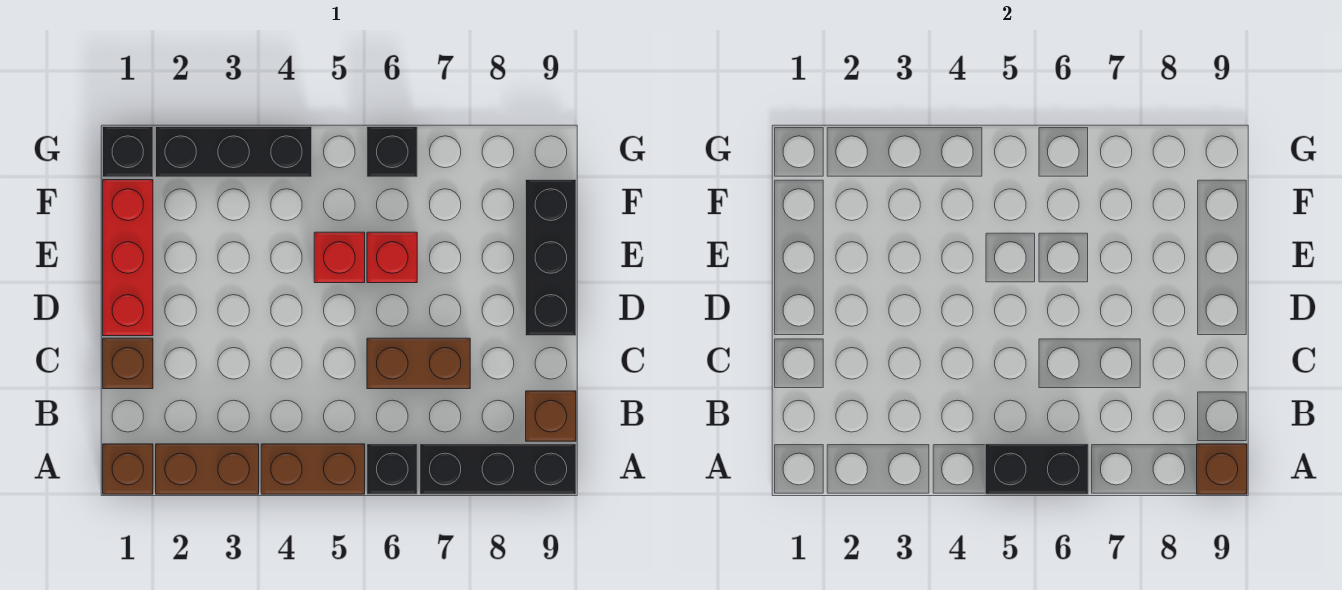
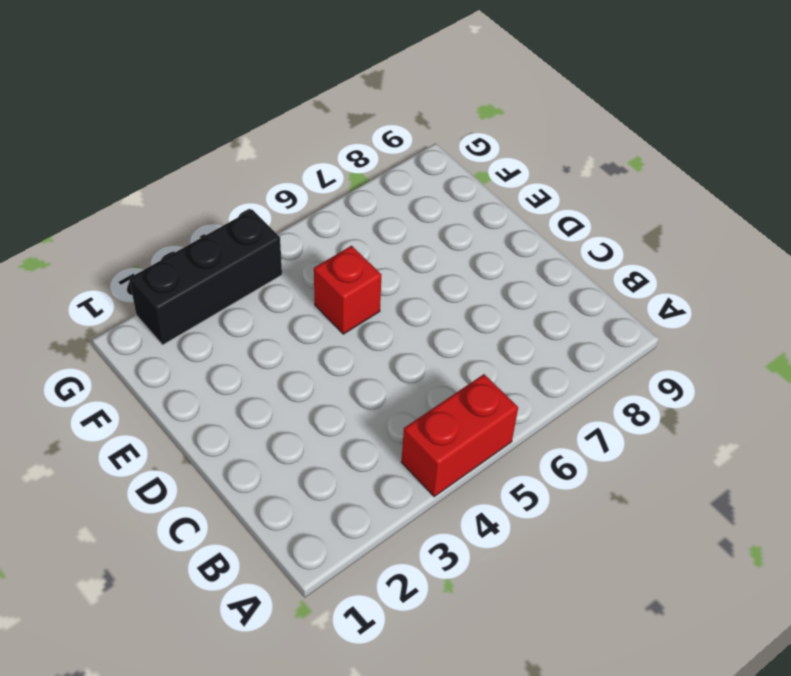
red brick A4:A5 level 1 -> brown brick A4:A5 level 1
none -> brown brick A1 level 1
none -> brown brick A2:A3 level 1
none -> black brick A6 level 1

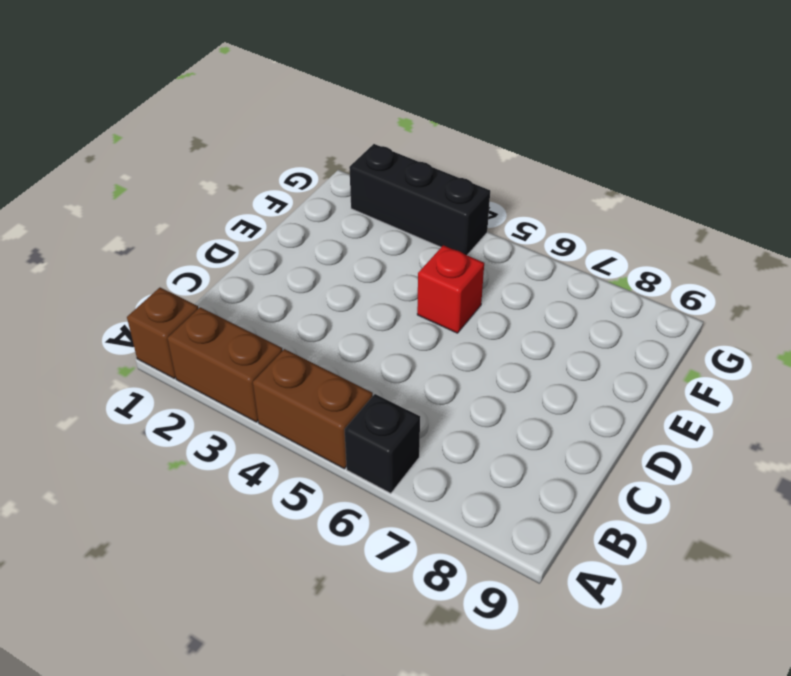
none -> black brick A7:A9 level 1
none -> brown brick B9 level 1
none -> brown brick C1 level 1

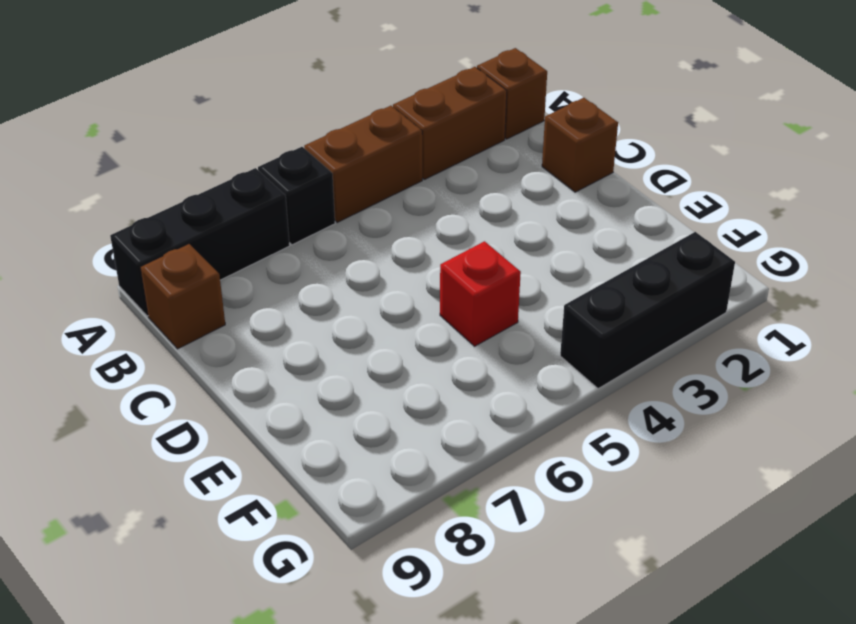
none -> brown brick C6:C7 level 1
none -> red brick D1:F1 level 1
none -> black brick D9:F9 level 1

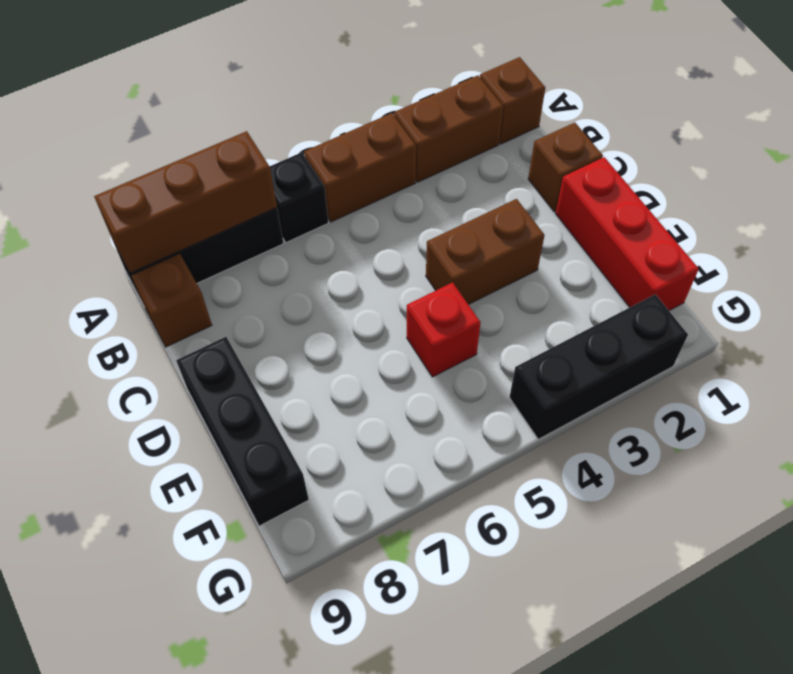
brown brick A7:A9 level 2 -> brown brick A9 level 2
brown brick D3:D4 level 1 -> brown brick C6:C7 level 1
none -> red brick E6 level 1
none -> black brick G1 level 1
none -> black brick G6 level 1

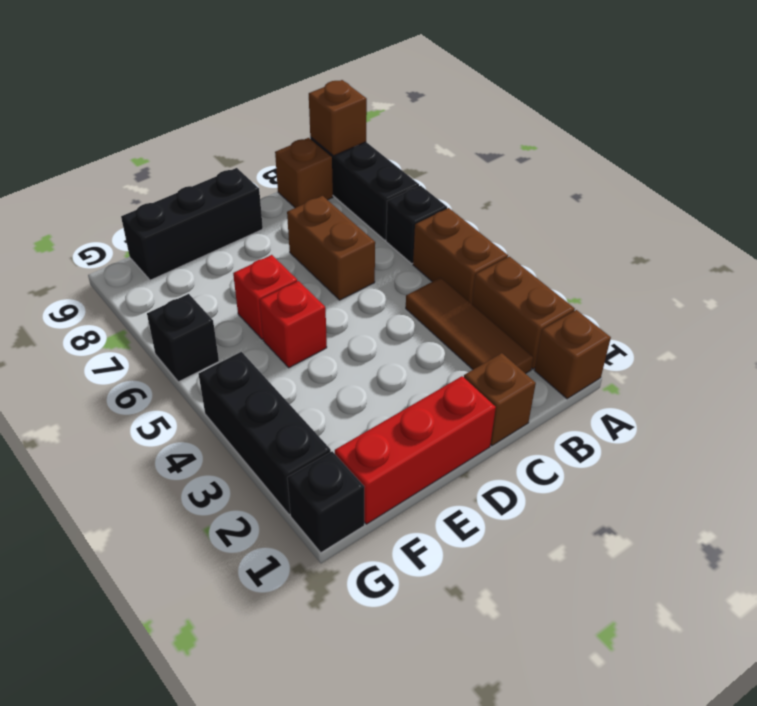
brown tile B2:B4 level 1 -> none
none -> black brick A5:A6 level 2

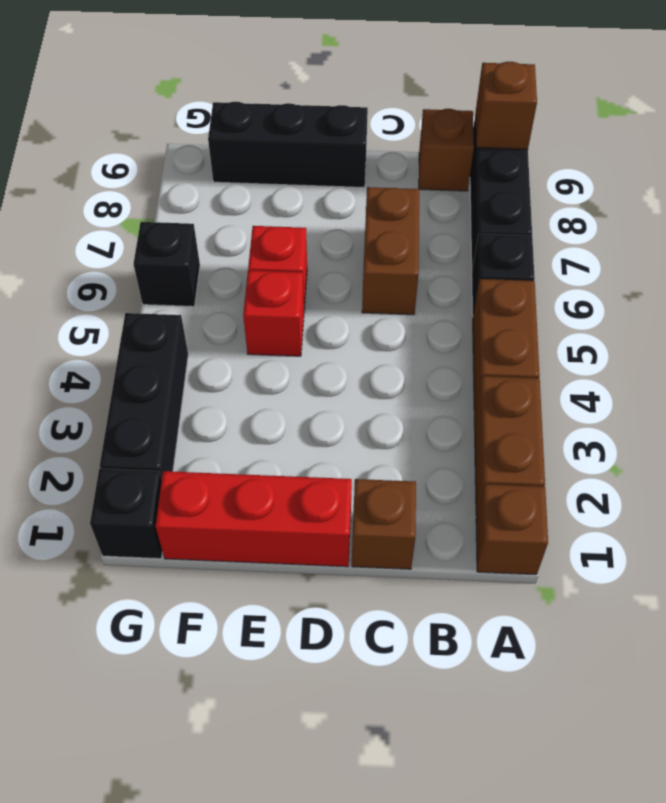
none -> black brick A5:A6 level 2

